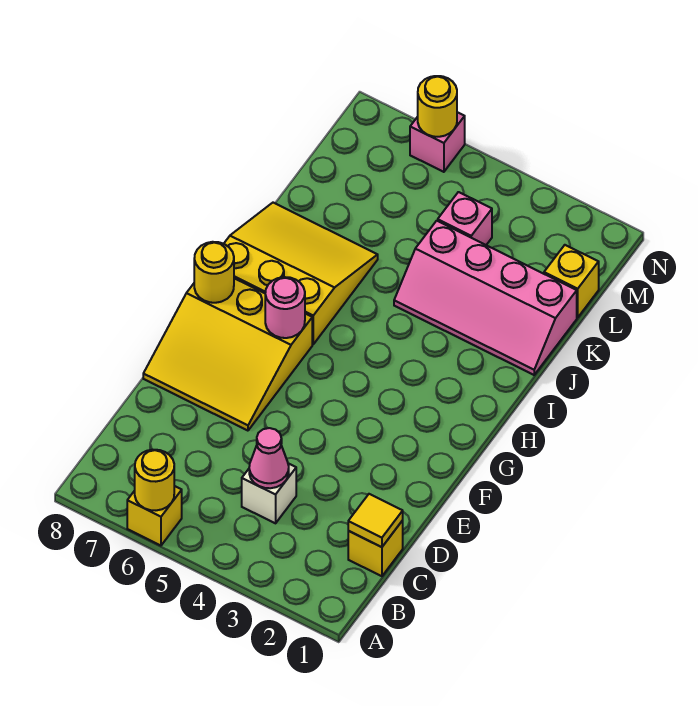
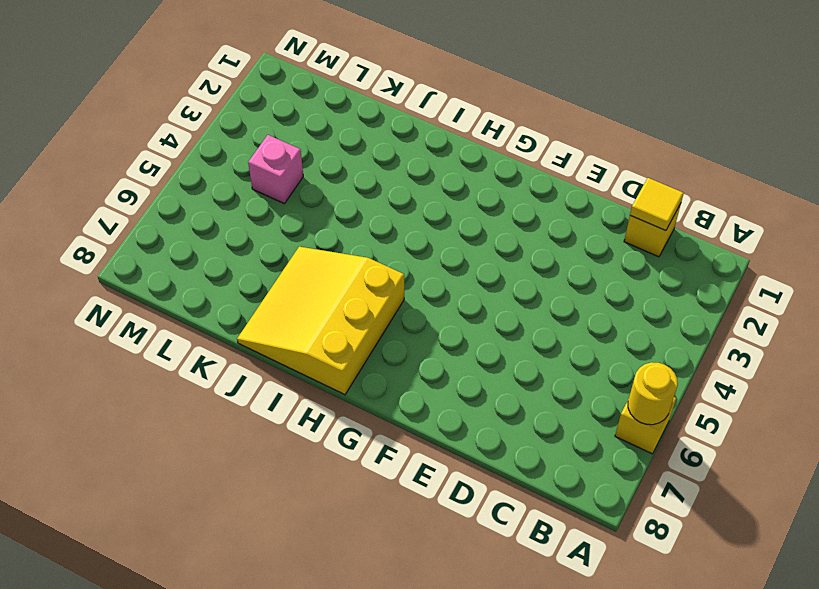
none -> white brick C4 level 1
none -> yellow slope E6:G8 level 1 top G
none -> pink slope J1:K4 level 1 top K

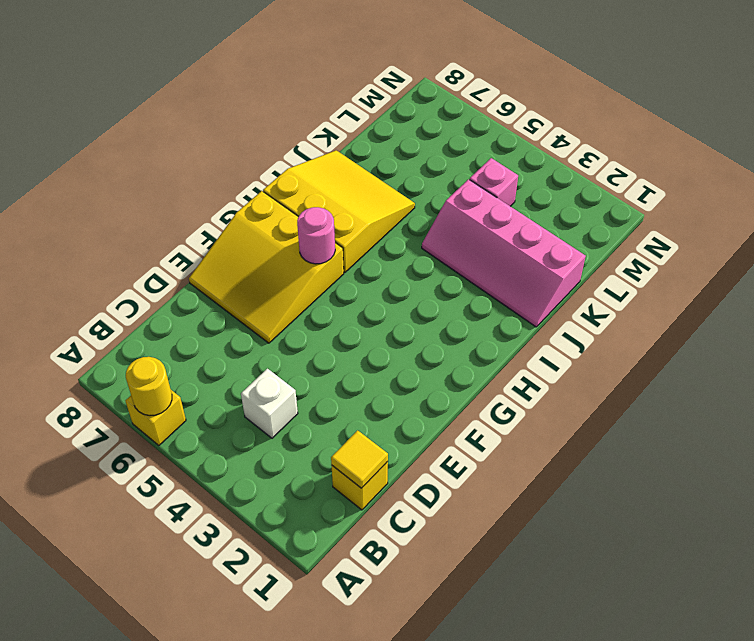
none -> yellow brick L1 level 1
none -> pink brick N6 level 1
none -> pink cone C4 level 2

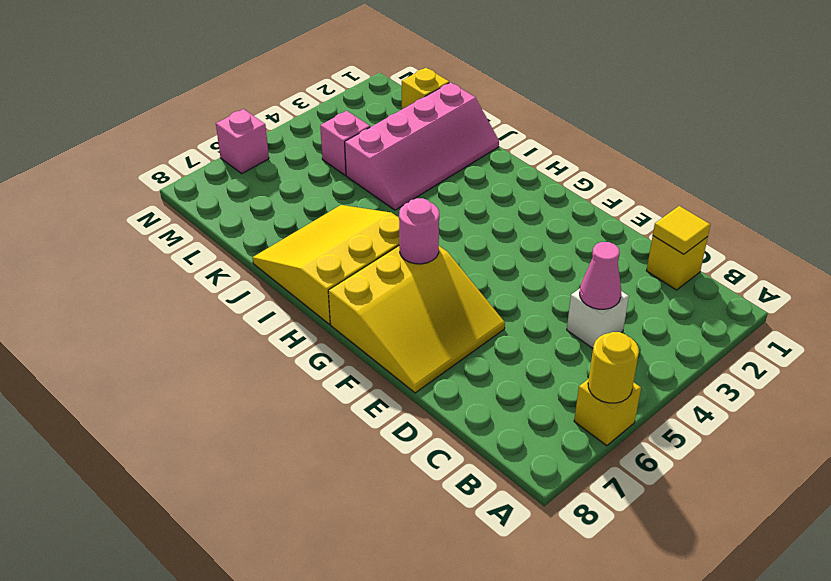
none -> yellow round brick G8 level 2
none -> yellow round brick N6 level 2

